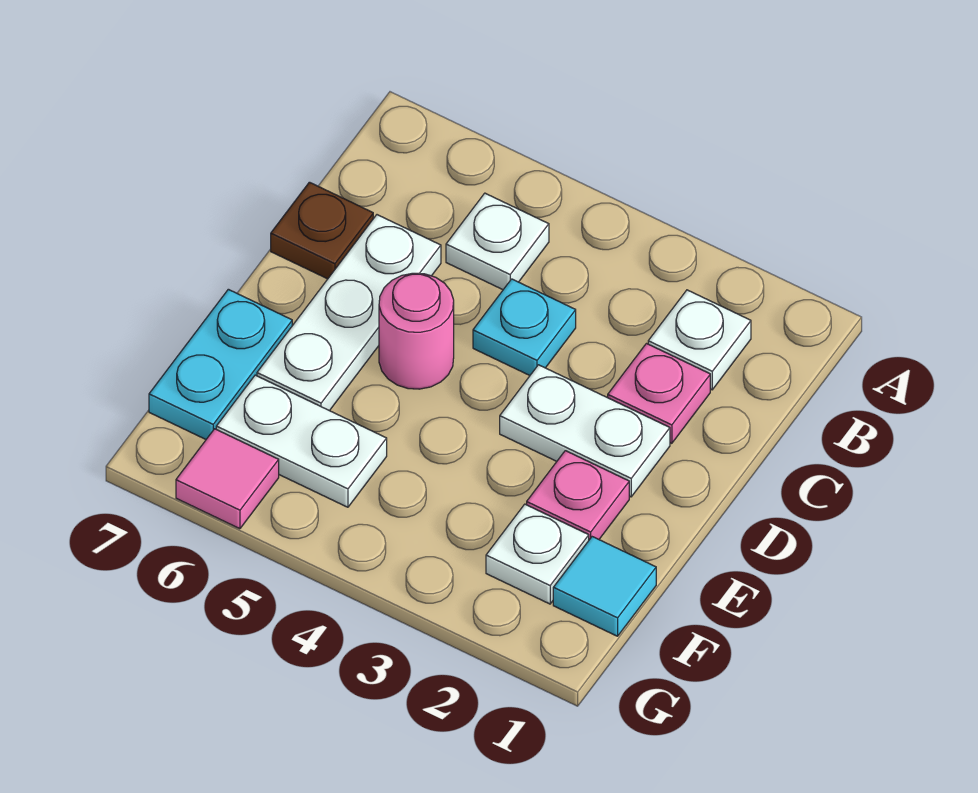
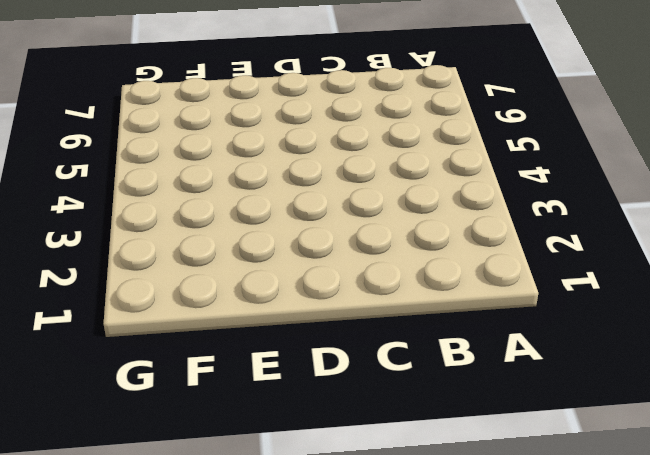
none -> white plate B2 level 1
none -> white plate B5 level 1
none -> pink plate C2 level 1

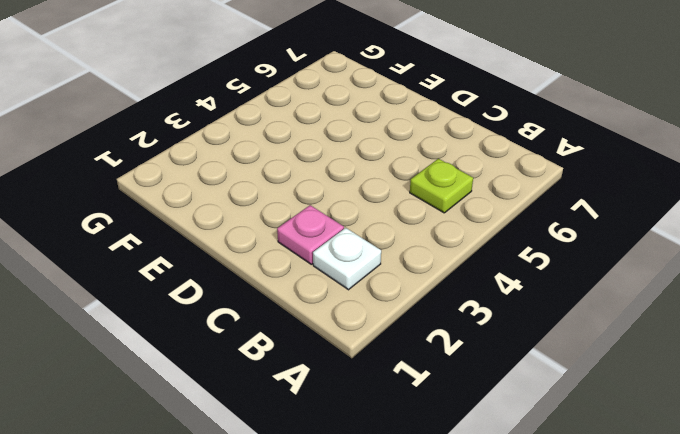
lime plate B5 level 1 -> white plate B5 level 1
none -> cyan plate C4 level 1
none -> white plate C6:E6 level 1
none -> brown plate C7 level 1

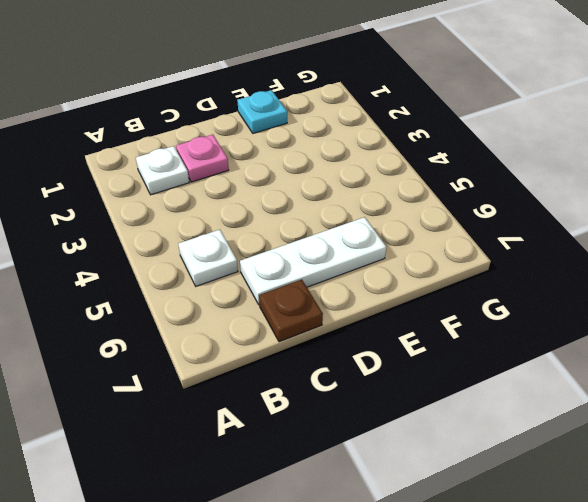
cyan plate E1 level 1 -> cyan plate C4 level 1
none -> white plate D2:D3 level 1
none -> pink round brick D5 level 1
none -> pink plate E2 level 1

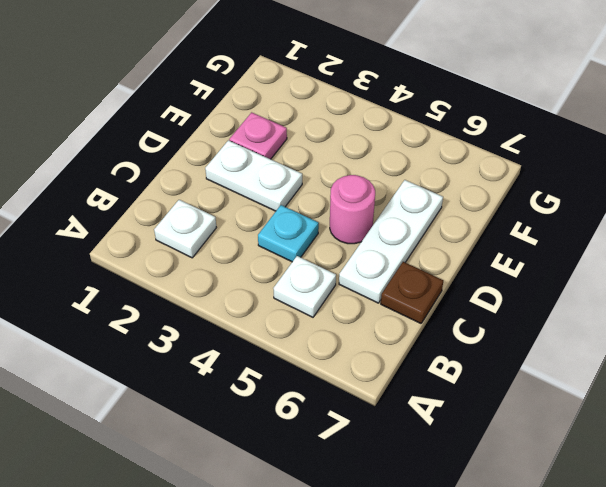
none -> pink plate C2 level 1
none -> cyan plate E7:F7 level 1
none -> cyan tile F1 level 1

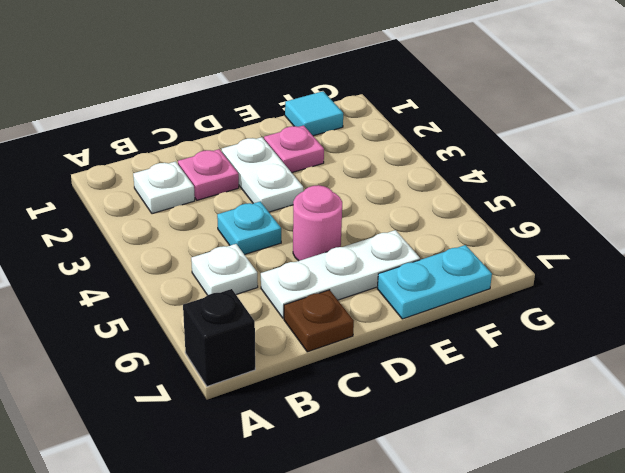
black brick A7 level 1 -> none
none -> white plate F2 level 1
none -> white plate F5:F6 level 1
none -> pink tile G6 level 1

